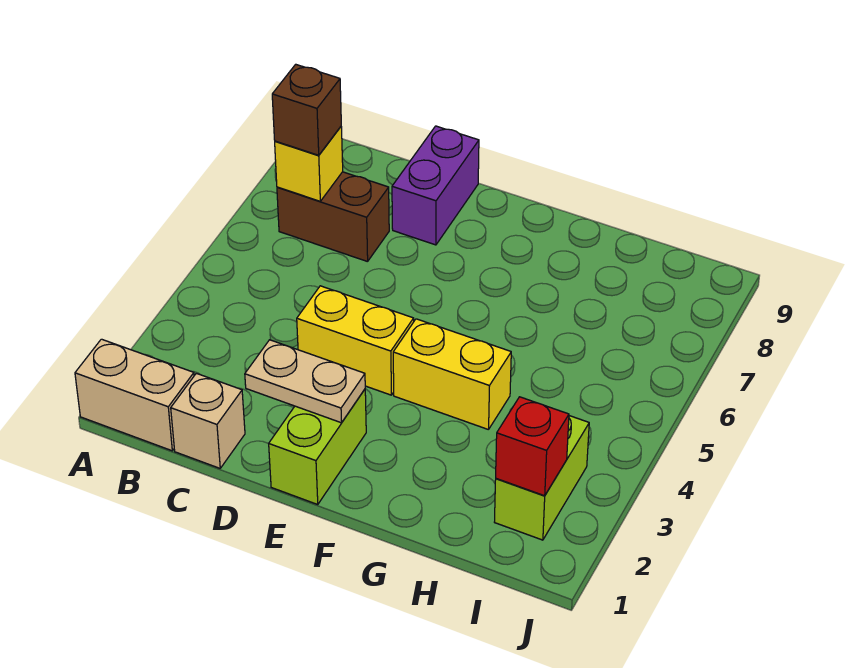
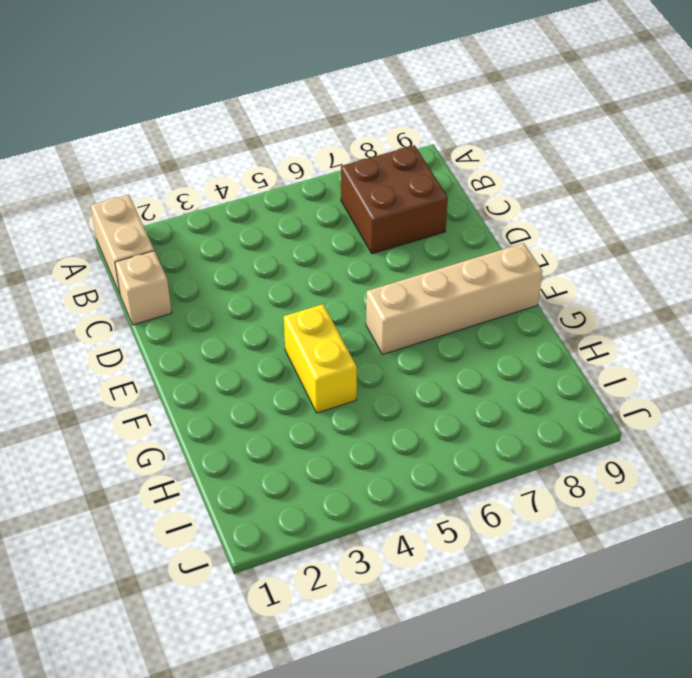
brown brick B7:C8 level 1 -> brown brick B7:C7 level 1
tan brick F6:F9 level 1 -> none
none -> yellow brick D4:E4 level 1
none -> purple brick D8:D9 level 1
none -> lime brick E1:E2 level 1

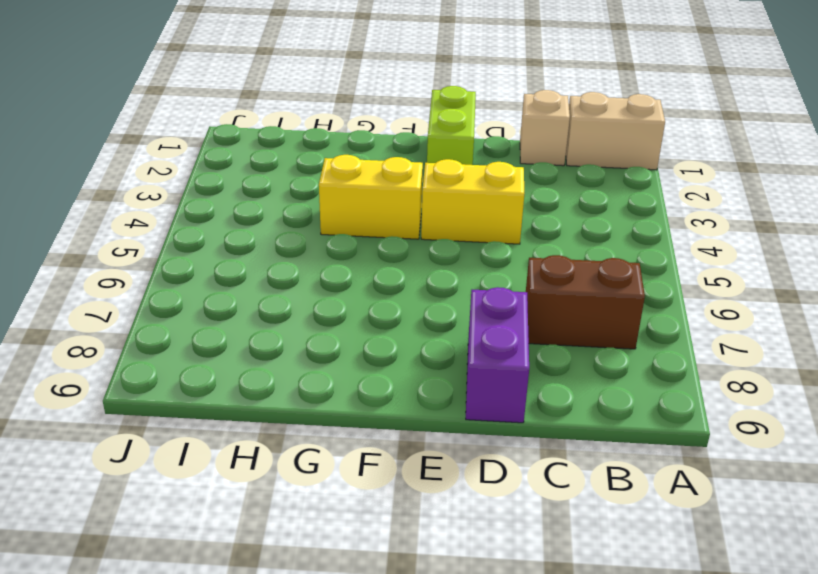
none -> lime brick I2:I3 level 1
none -> yellow brick B7 level 2
none -> tan plate D2:E2 level 2

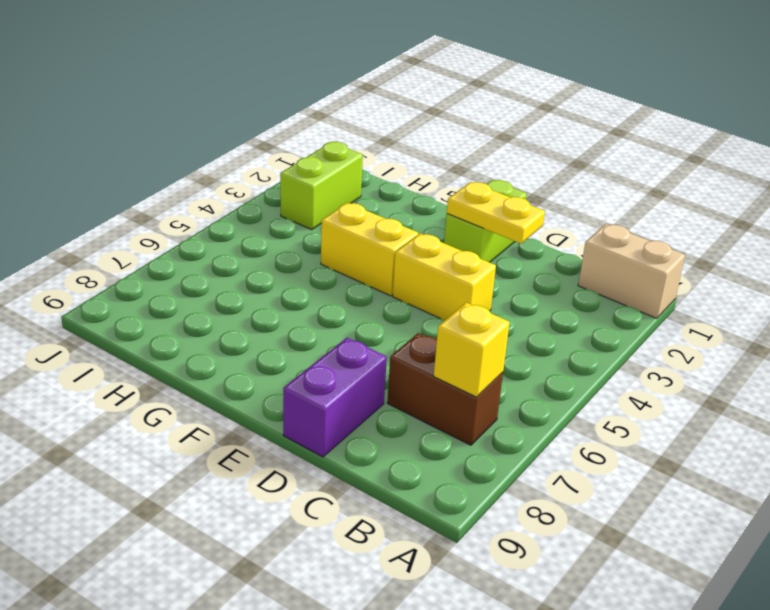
yellow plate D2:E2 level 2 -> tan plate D2:E2 level 2
none -> tan brick C1 level 1
none -> red brick I2 level 2
none -> brown brick B7 level 3

